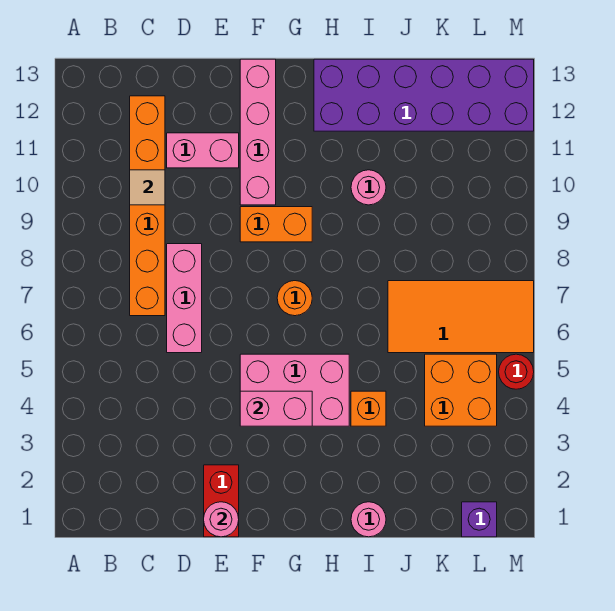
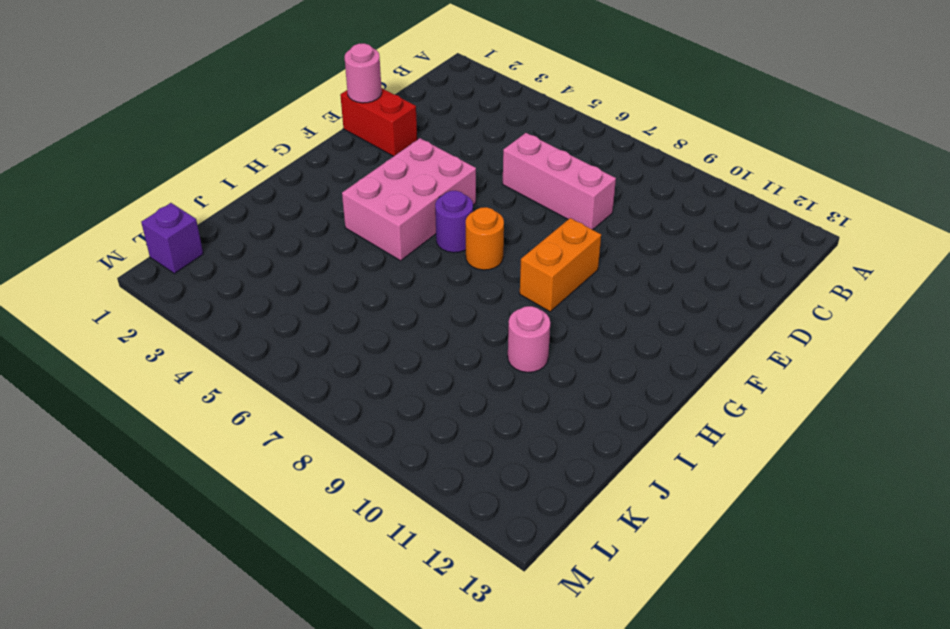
purple round brick G6 level 1 -> none
none -> orange brick C7:C12 level 1
none -> pink brick D11:E11 level 1
none -> pink brick F10:F13 level 1

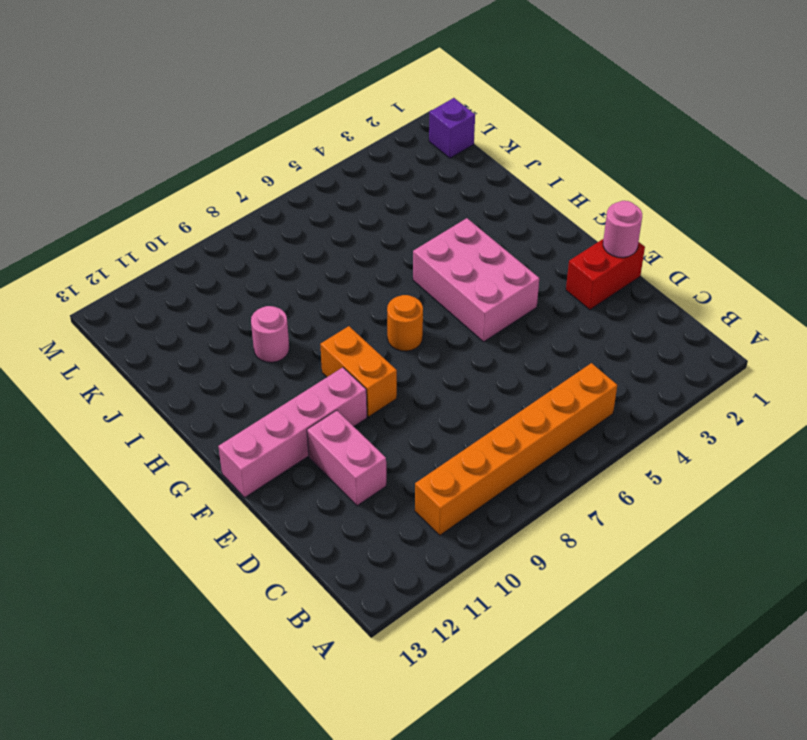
orange brick B5:B10 level 1 -> orange brick C7:C12 level 1
none -> pink brick D6:D8 level 1
none -> purple brick H12:M13 level 1
none -> pink round brick I1 level 1

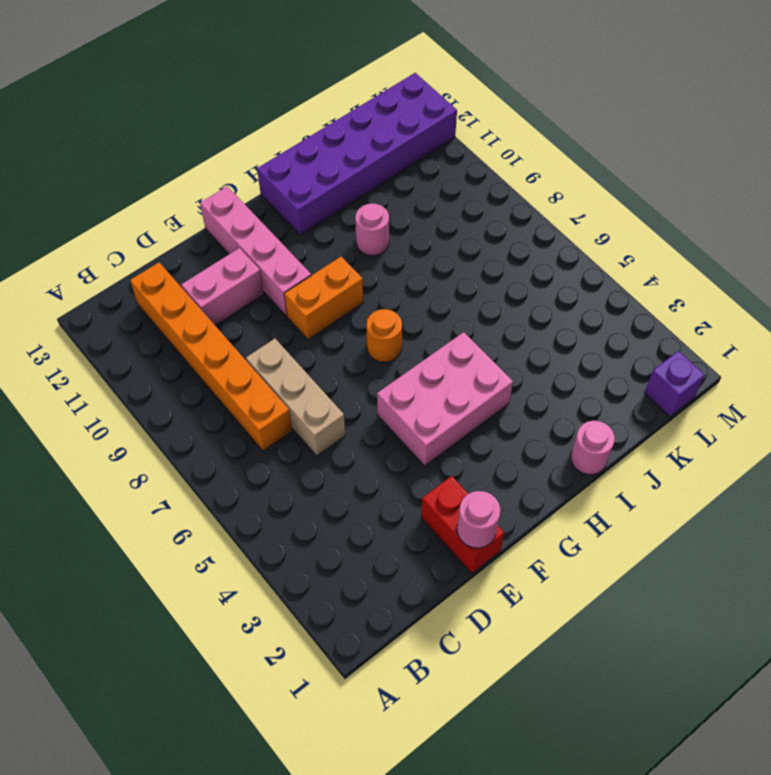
tan brick D6:D8 level 1 -> pink brick D6:D8 level 1
none -> orange brick I4 level 1
none -> orange tile J6:M7 level 1
none -> orange brick K4:L5 level 1

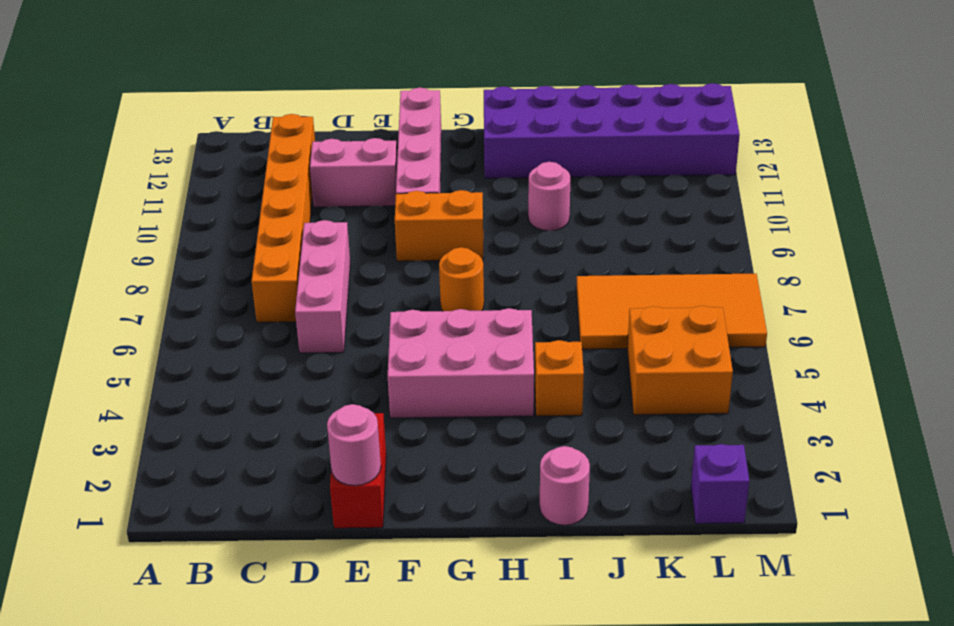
none -> red round brick M5 level 1
none -> tan tile C10 level 2
none -> pink brick F4:G4 level 2

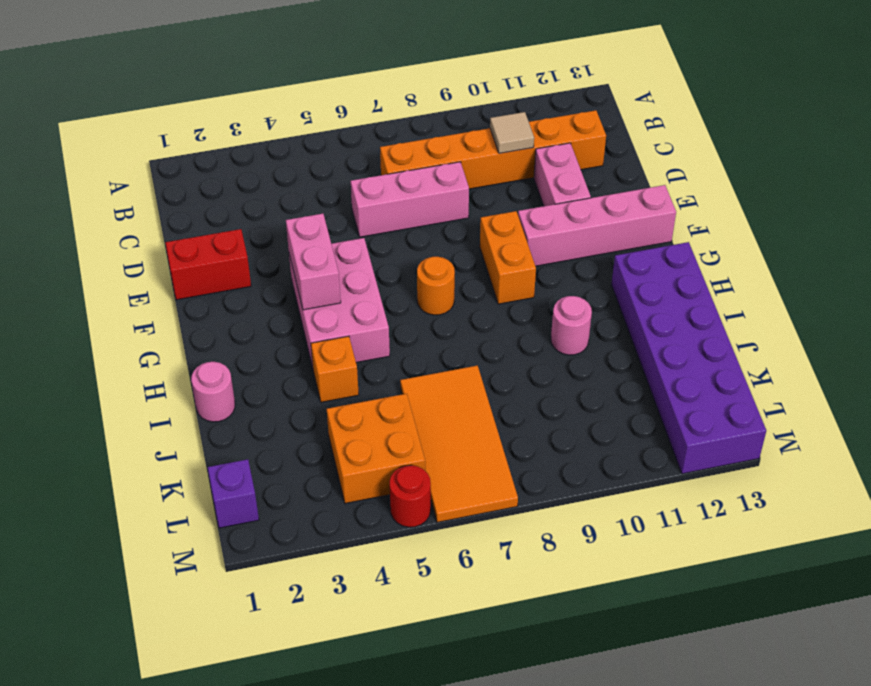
none -> pink round brick E1 level 2

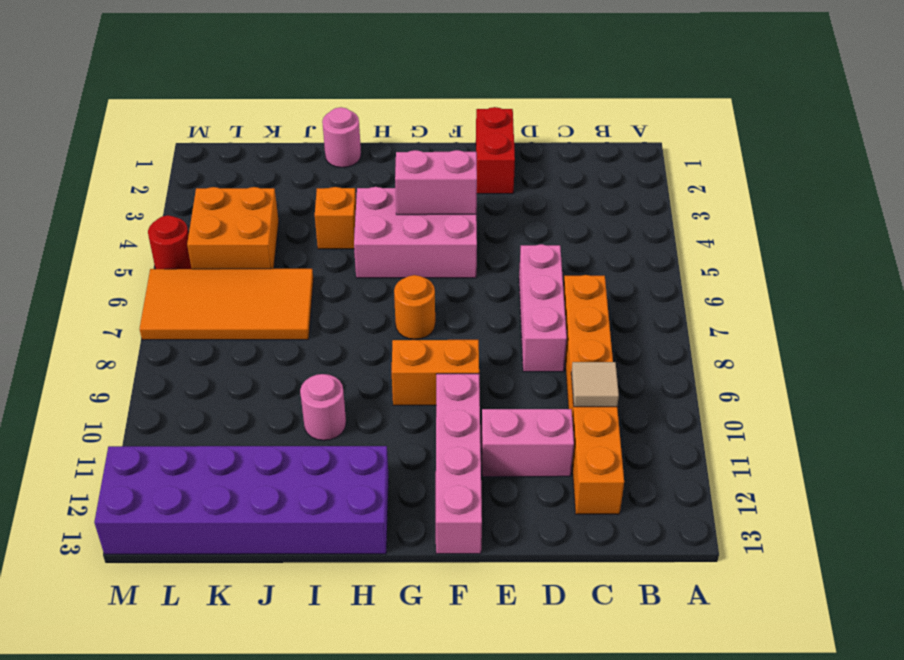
none -> purple brick L1 level 1
none -> pink round brick E1 level 2

